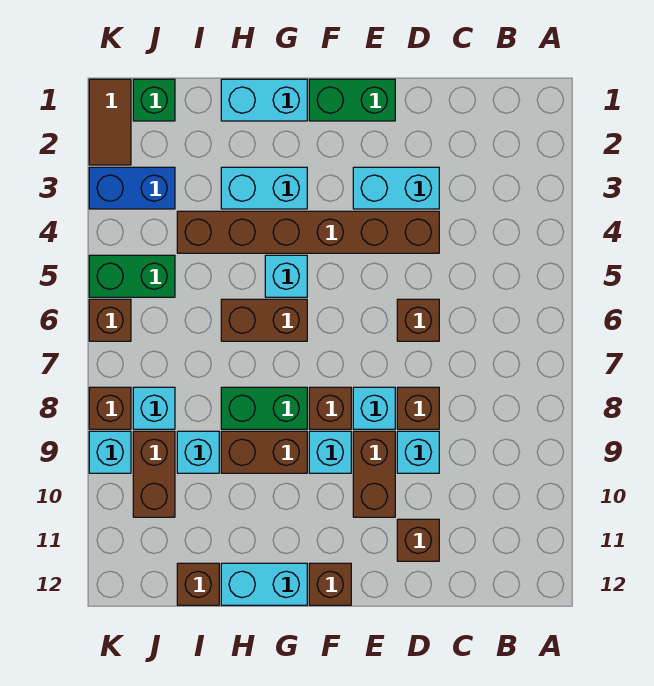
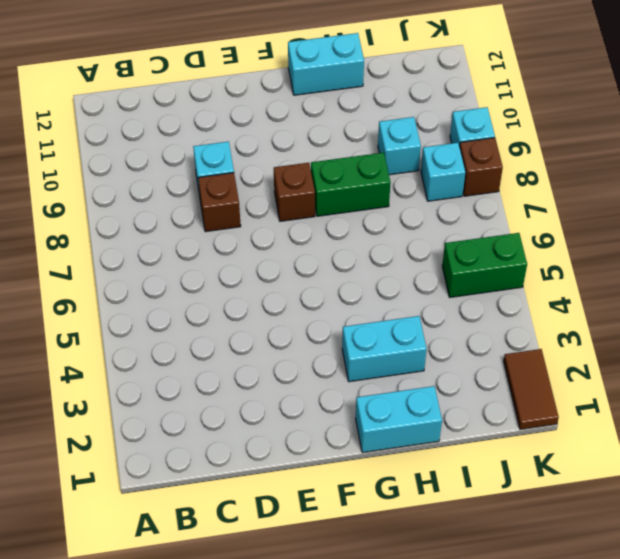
none -> cyan brick D3:E3 level 1
none -> brown brick D4:I4 level 1
none -> brown brick D6 level 1
none -> brown brick D11 level 1

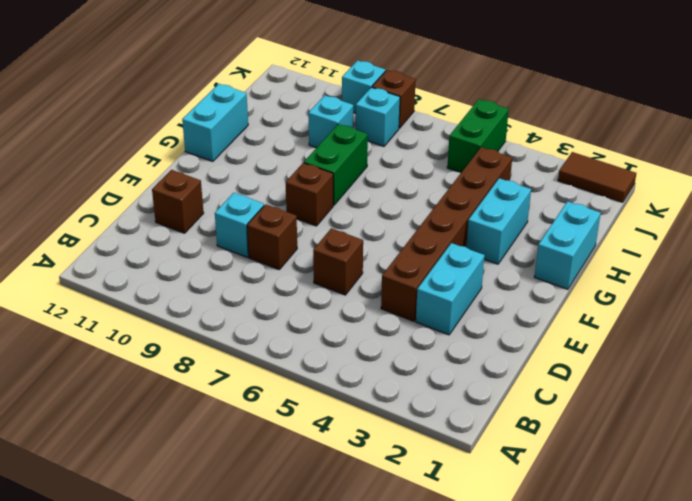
none -> green brick E1:F1 level 1
none -> cyan brick E8 level 1
none -> brown brick E9:E10 level 1
none -> cyan brick F9 level 1

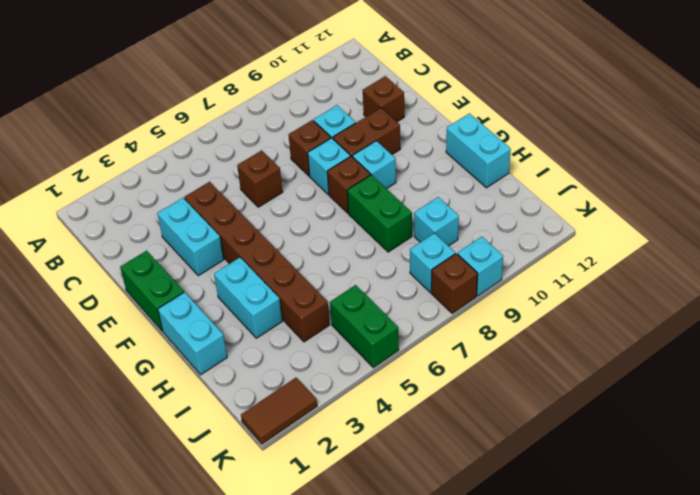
none -> brown brick F12 level 1
none -> cyan brick G5 level 1
none -> brown brick G6:H6 level 1
none -> brown brick G9:H9 level 1

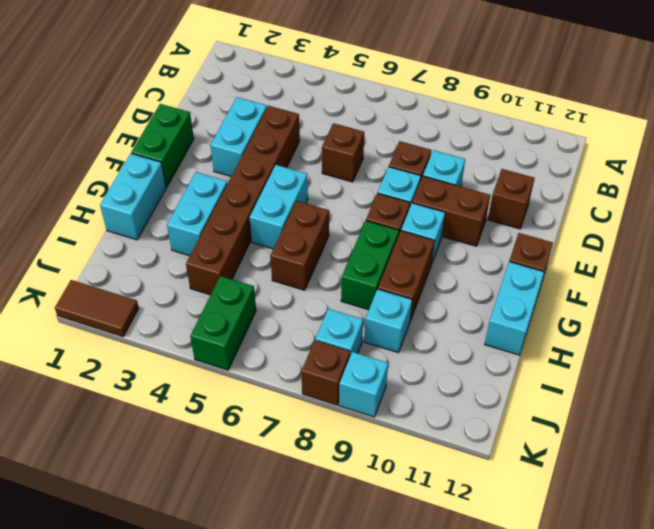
cyan brick F5:G5 level 1 -> cyan brick G5 level 1
none -> brown brick I12 level 1
none -> green brick J1 level 1
none -> blue brick J3:K3 level 1
none -> brown brick J9:J10 level 1

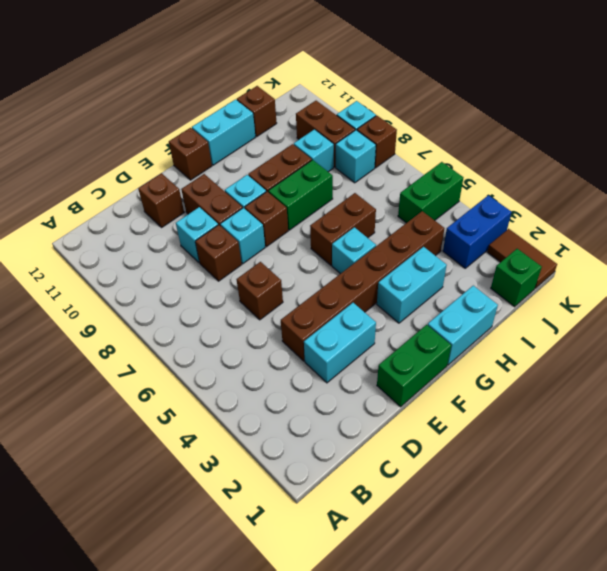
none -> brown brick K6 level 1

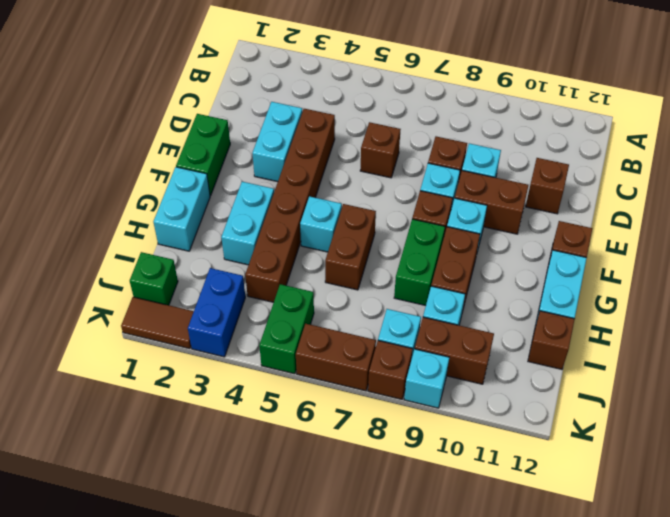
brown brick K6:K7 level 1 -> brown brick K6 level 1

